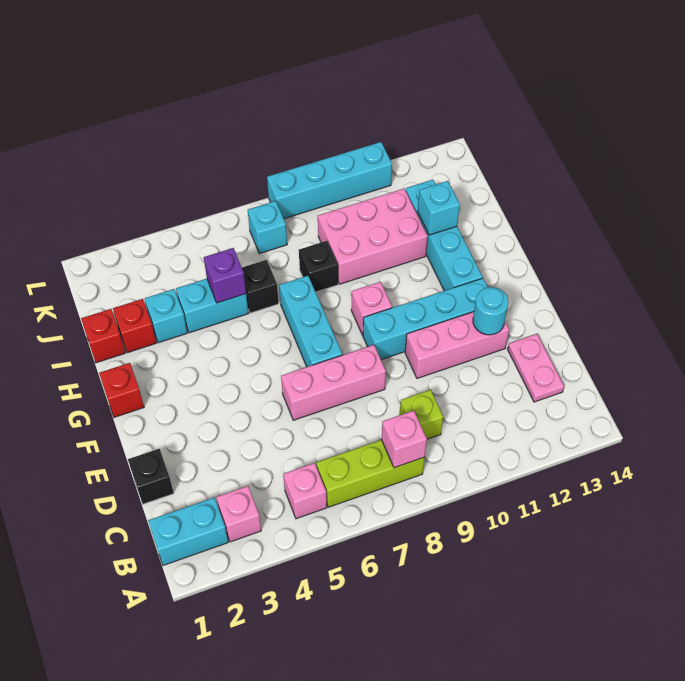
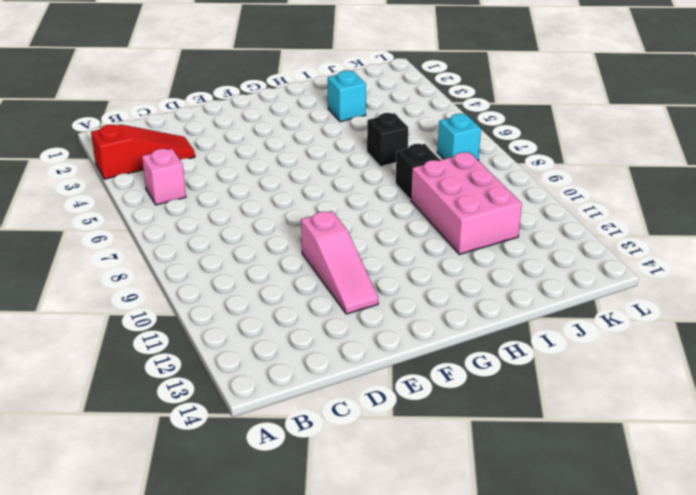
red slope A3:C3 level 1 top A -> pink brick B3 level 1
pink slope E10:E12 level 1 top 10 -> pink brick E10:E12 level 1
none -> cyan brick B1:B2 level 1
none -> lime brick B6:B8 level 1
none -> lime brick C9 level 1

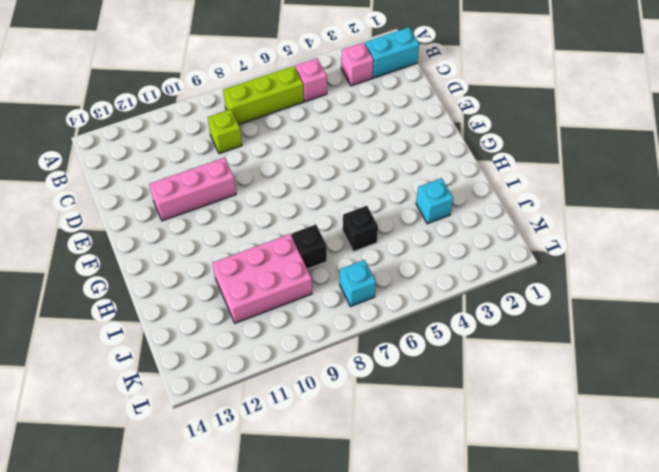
none -> pink plate C13:D13 level 1
none -> black brick D1 level 1
none -> pink brick E6:E8 level 1

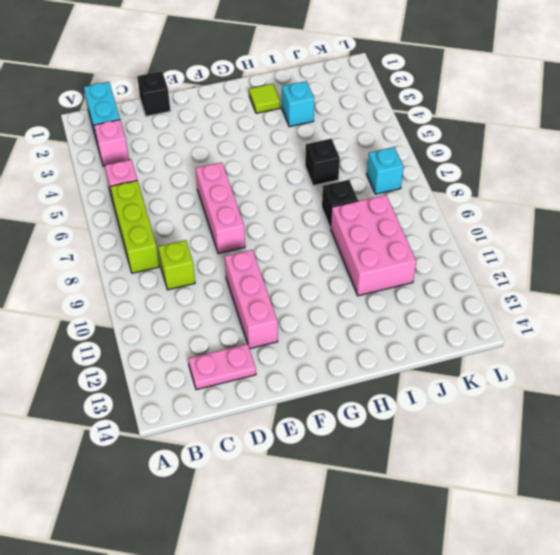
lime tile H2 level 1 -> none
none -> cyan brick F7:H7 level 1
none -> cyan brick F9:F12 level 1
none -> red brick G1 level 1

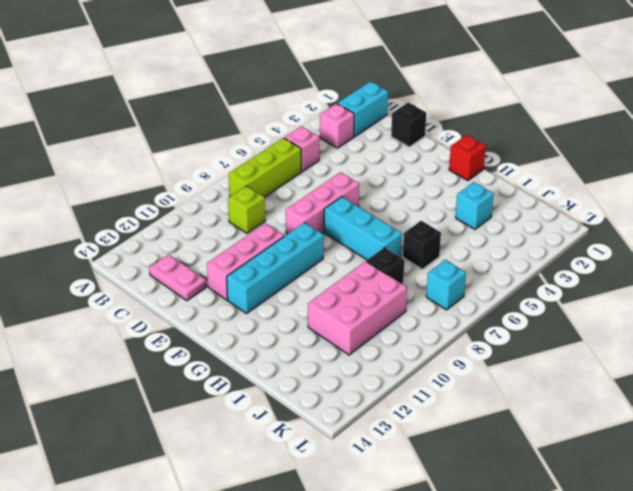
none -> pink brick G9 level 1
none -> cyan brick G12:J12 level 1
none -> red brick I1 level 1

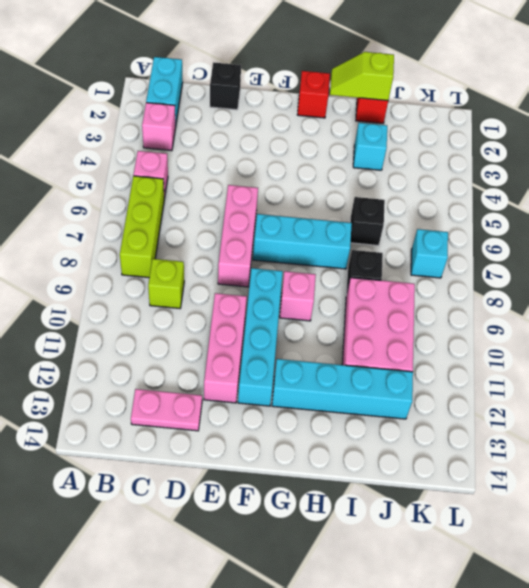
lime slope H1:I1 level 2 top I -> none
none -> red brick I2 level 1
none -> cyan brick I4:I5 level 1
none -> cyan brick L8:L11 level 1

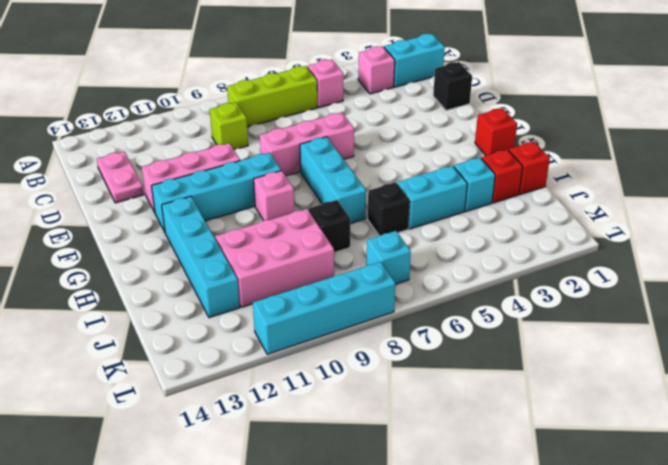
none -> pink brick B8 level 2
none -> cyan round brick E12 level 2
none -> purple brick I5 level 2

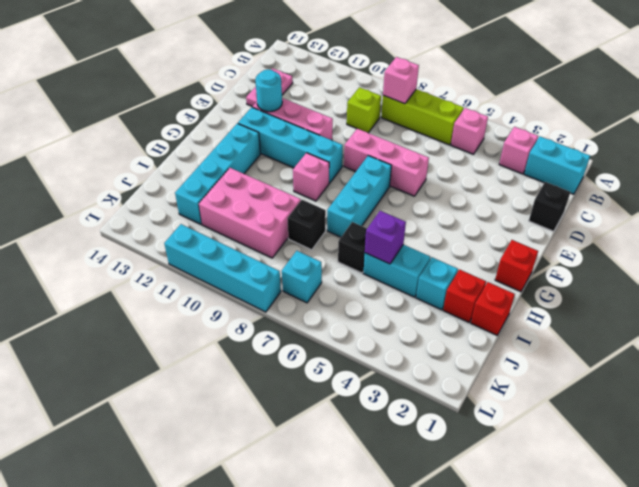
none -> cyan brick I12 level 2

